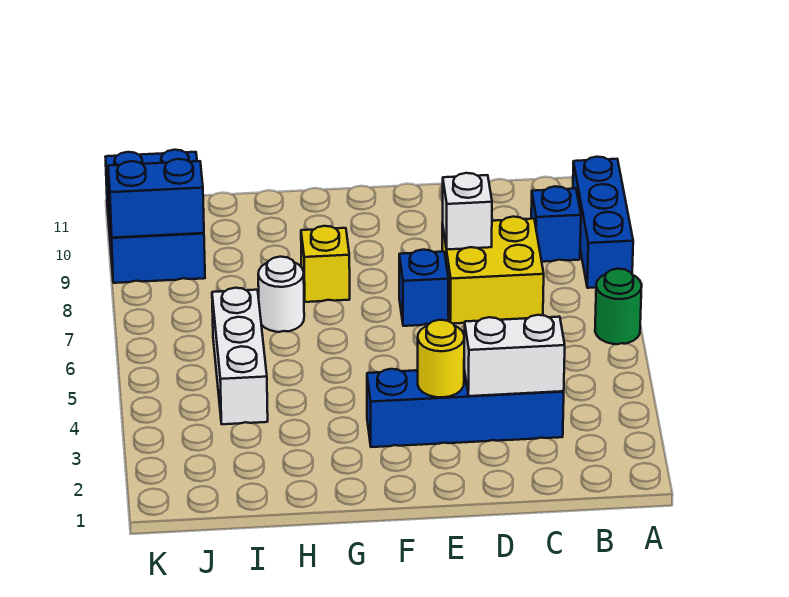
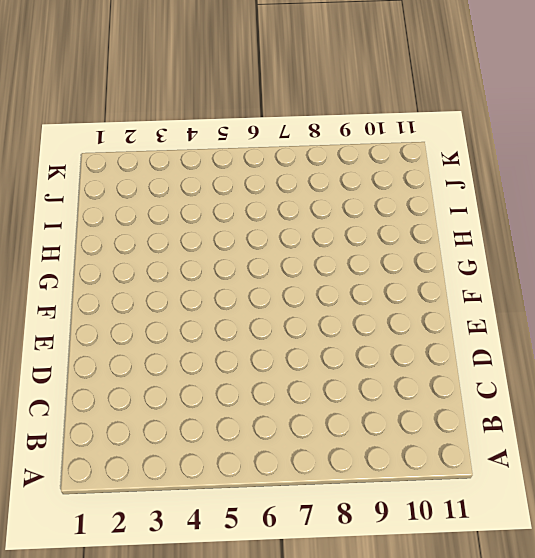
none -> green round brick A6 level 1
none -> blue brick A8:A10 level 1
none -> blue brick B9 level 1

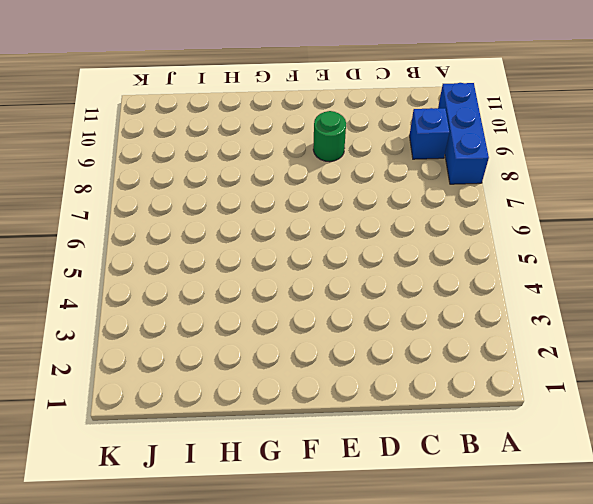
green round brick E9 level 1 -> green round brick A6 level 1
none -> blue brick C3:F3 level 1
none -> yellow brick C7:D8 level 1
none -> blue brick E7 level 1

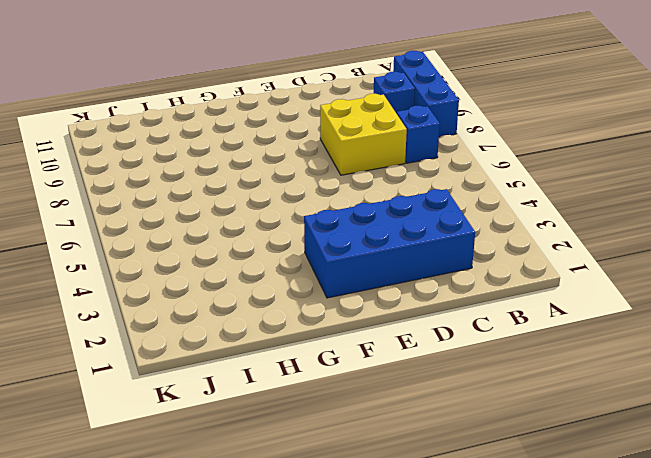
blue brick B7 level 1 -> blue brick E7 level 1
blue brick C2:F3 level 1 -> blue brick C3:F3 level 1
none -> green round brick A6 level 1
none -> yellow brick G8 level 1
none -> white round brick H7 level 1

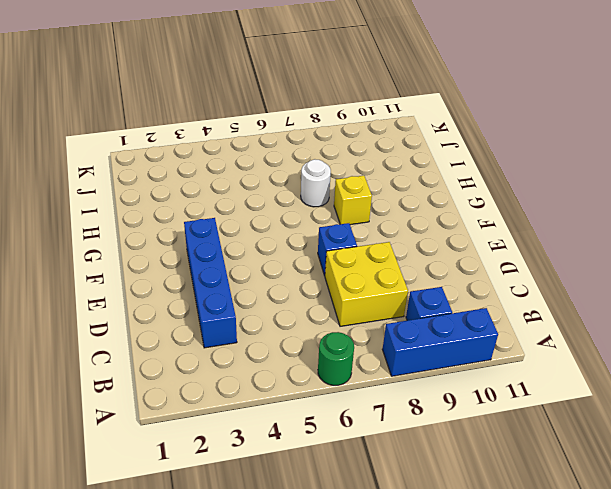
none -> white brick I4:I6 level 1
none -> blue brick J9:K11 level 1
none -> white brick C3:D3 level 2

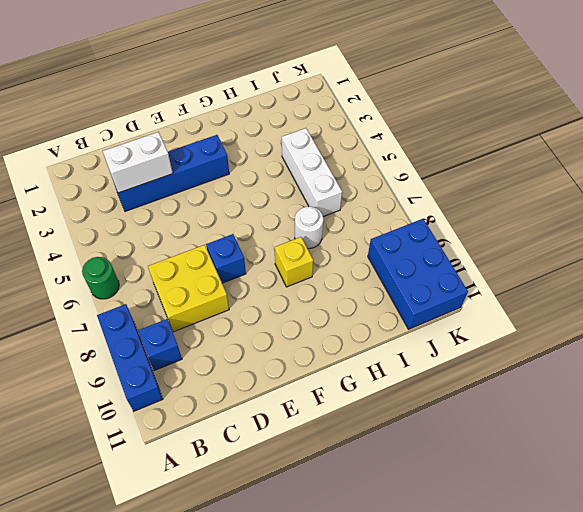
none -> white brick D8 level 2
none -> yellow round brick E3 level 2
none -> blue brick J9:K9 level 2

